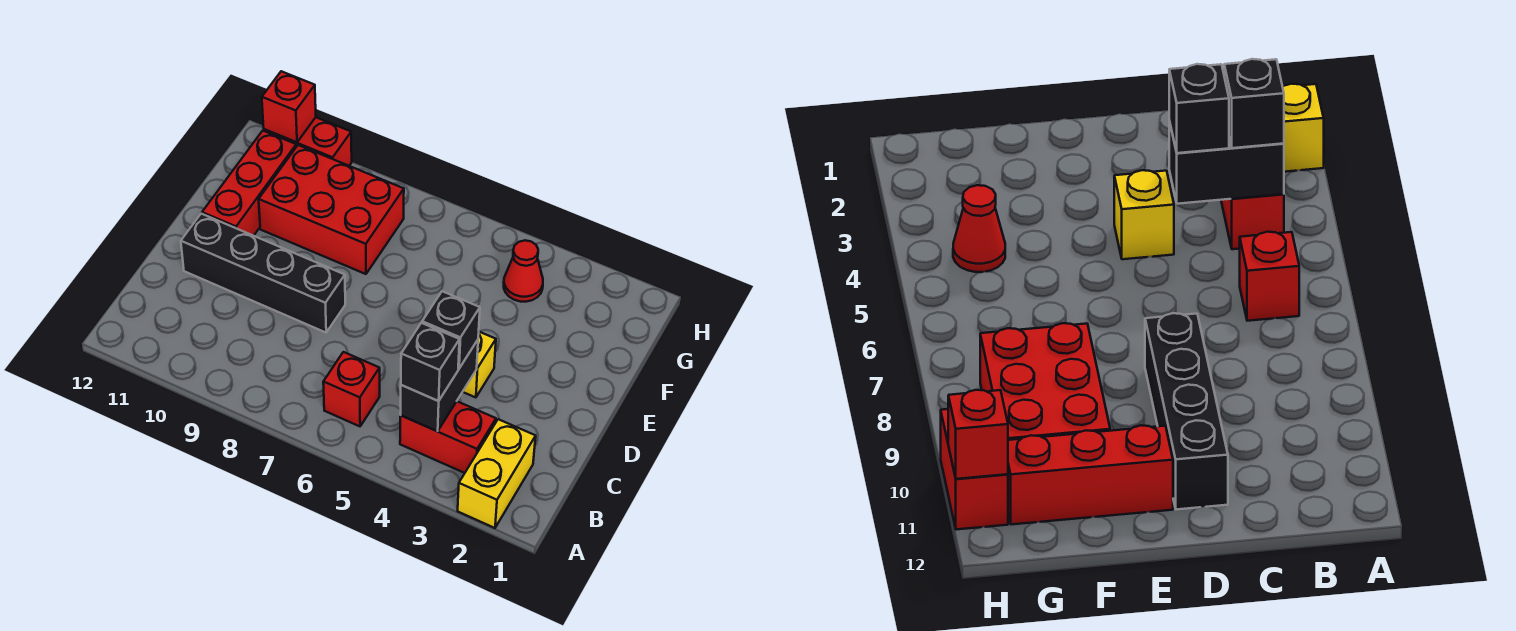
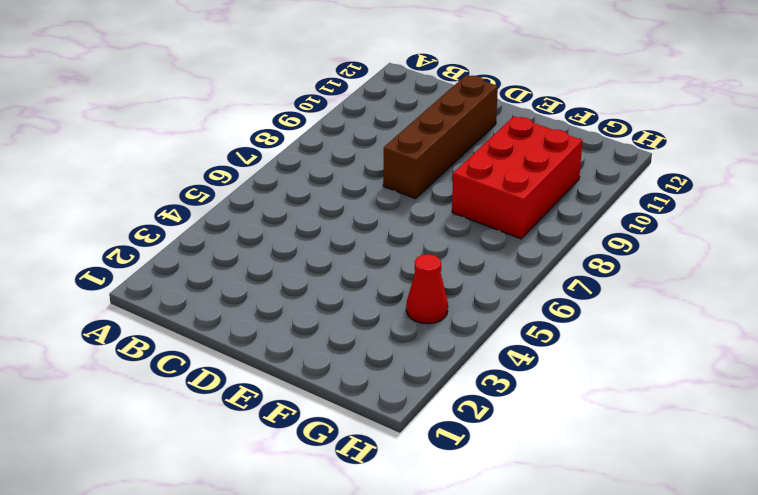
brown brick D8:D11 level 1 -> black brick D8:D11 level 1
none -> yellow brick A2:B2 level 1
none -> red brick B3:B4 level 1
none -> red brick B6 level 1

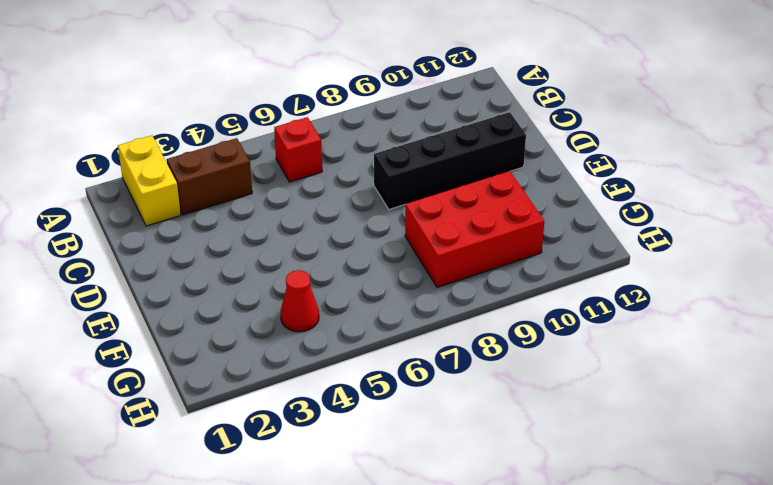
brown brick B3:B4 level 1 -> red brick B3:B4 level 1
none -> yellow brick D4 level 1
none -> red brick E11:G11 level 1
none -> red brick H10:H11 level 1

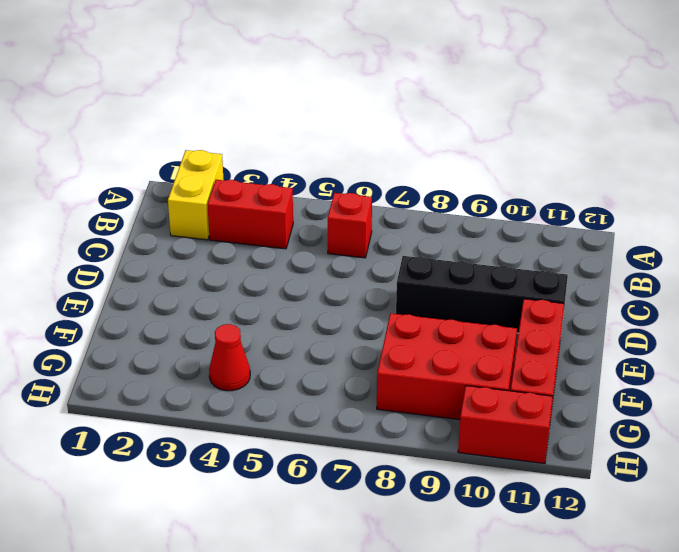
none -> yellow brick D4 level 1
none -> black brick B4:C4 level 2
none -> red brick H11 level 2

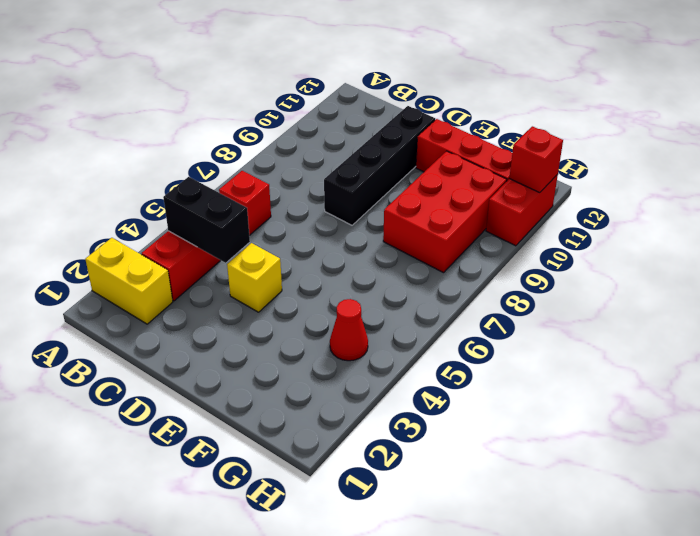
none -> black brick B4 level 3
none -> black brick C4 level 3

